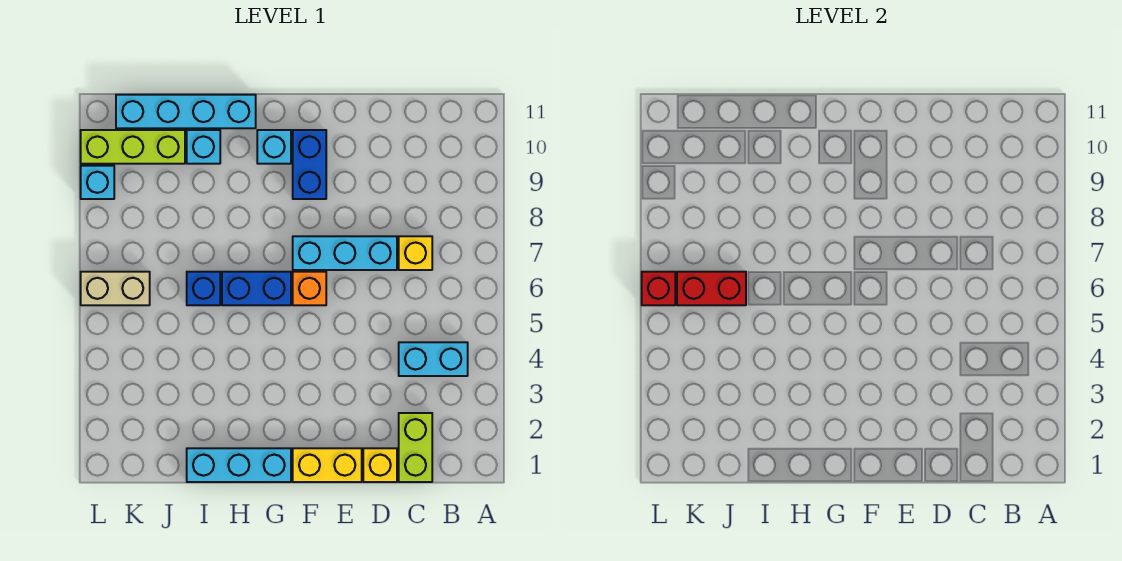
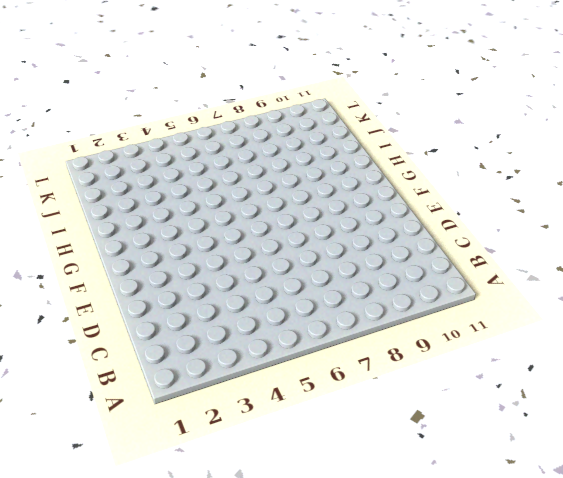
none -> cyan brick B4:C4 level 1
none -> lime brick C1:C2 level 1
none -> yellow brick C7 level 1

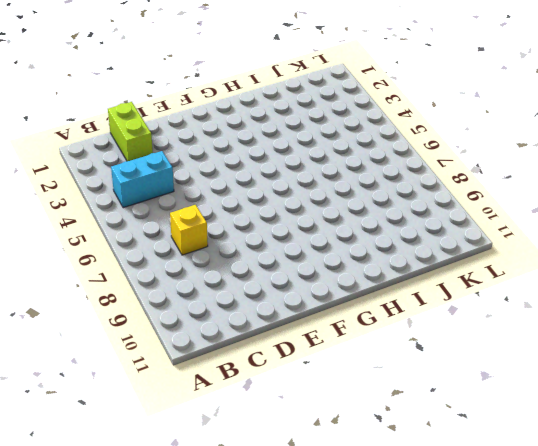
none -> yellow brick D1 level 1
none -> cyan brick D7:F7 level 1
none -> yellow brick E1:F1 level 1

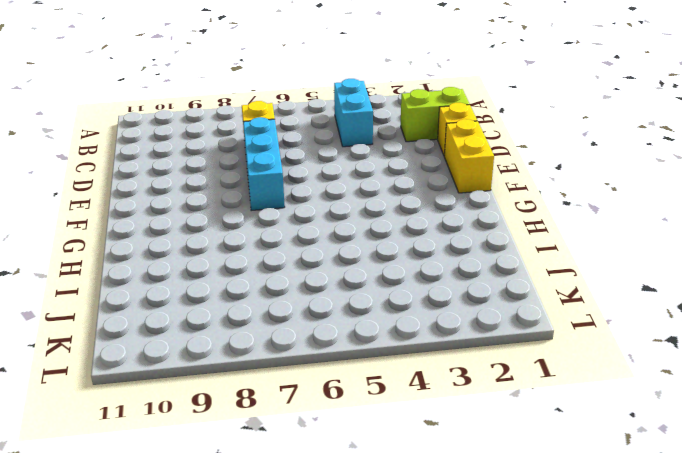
none -> orange brick F6 level 1
none -> blue brick F9:F10 level 1
none -> cyan brick G1:I1 level 1

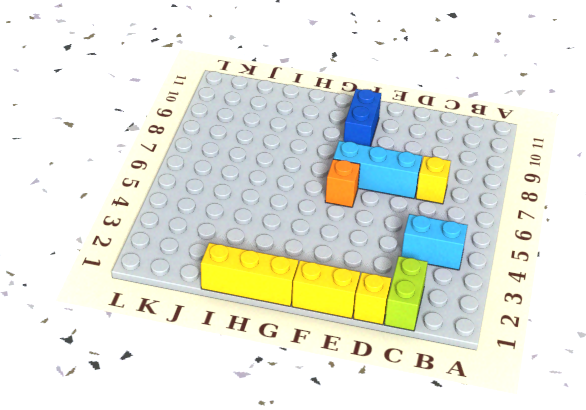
yellow brick G1:I1 level 1 -> cyan brick G1:I1 level 1
none -> blue brick G6:H6 level 1
none -> cyan brick G10 level 1
none -> cyan brick H11:K11 level 1

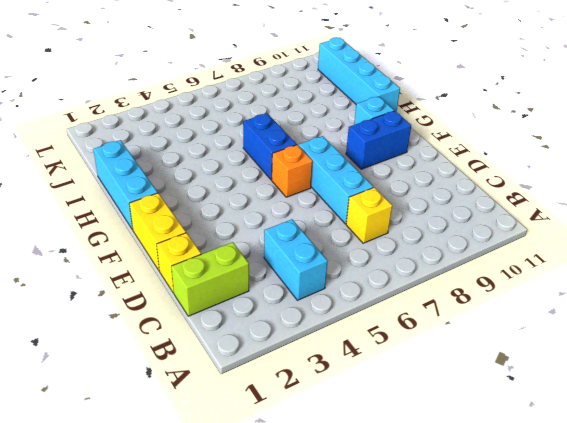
none -> blue brick I6 level 1
none -> cyan brick I10 level 1
none -> lime brick J10:L10 level 1

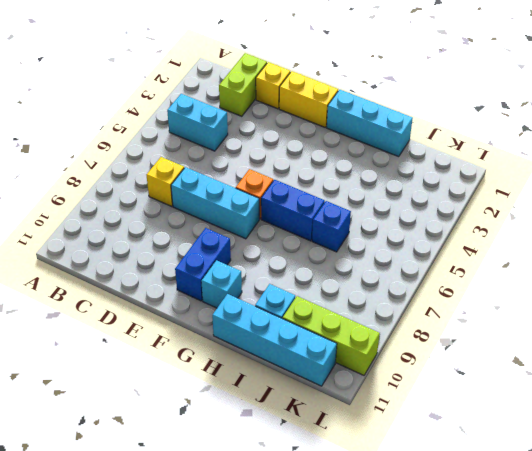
none -> tan brick K6:L6 level 1
none -> cyan brick L9 level 1
none -> red brick J6:K6 level 2

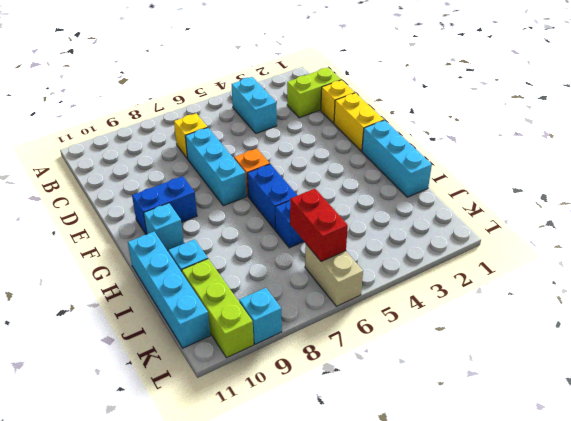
none -> red brick L6 level 2

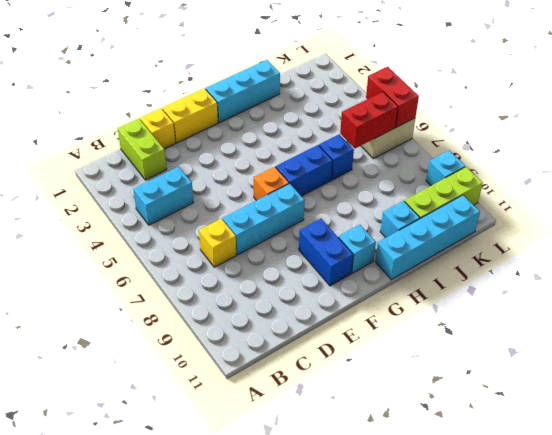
red brick L5:L6 level 2 -> red brick L6 level 2

